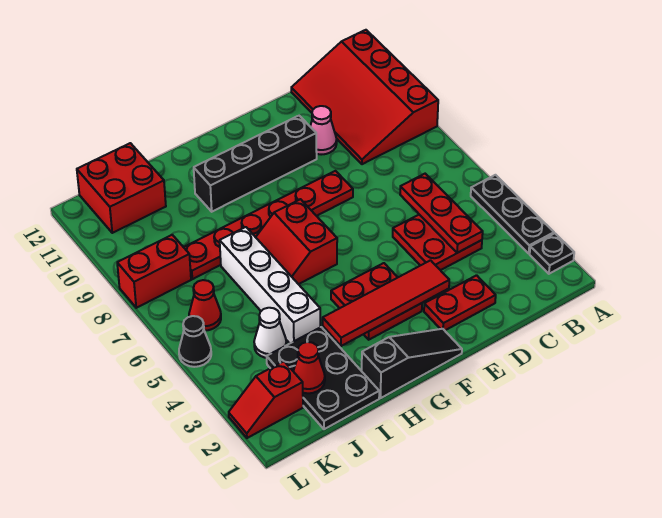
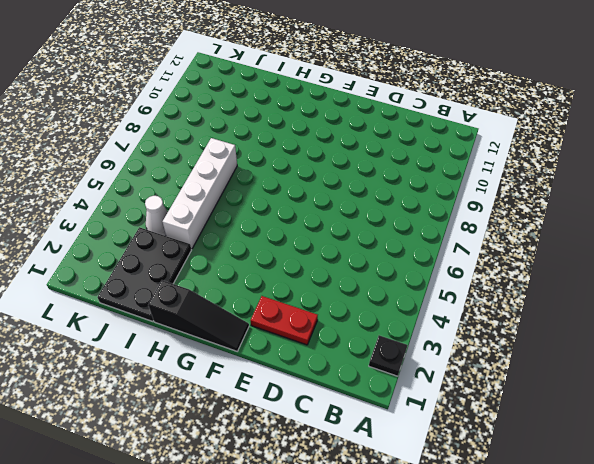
none -> black plate A3:A5 level 1
none -> red slope A9:C12 level 1 top A
none -> red plate C4:D5 level 1

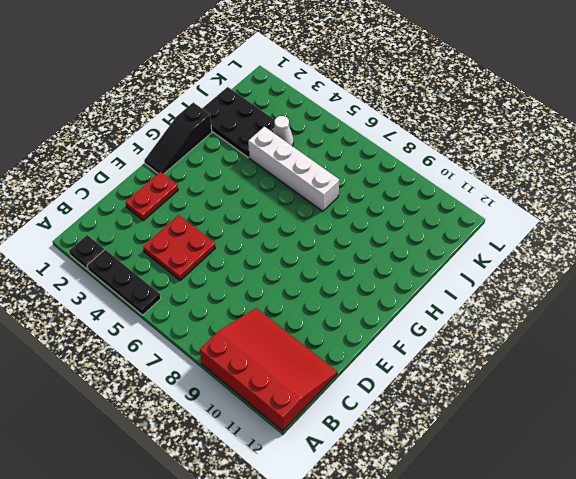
none -> pink cone D10 level 1
none -> red plate E8:J8 level 1
none -> black brick E10:H10 level 1

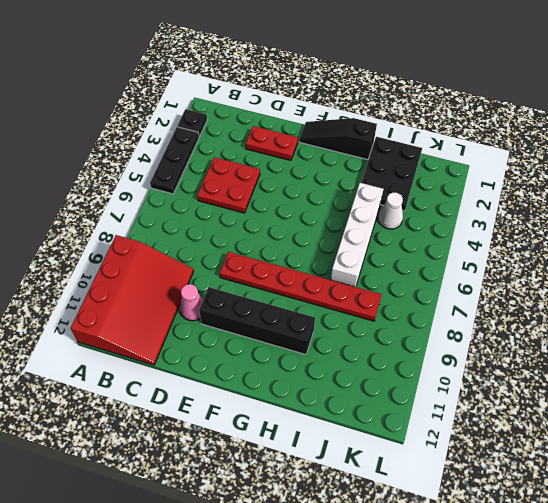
none -> red plate F3:G4 level 1
none -> red slope G6:H7 level 1 top G
none -> red brick J11:K12 level 1

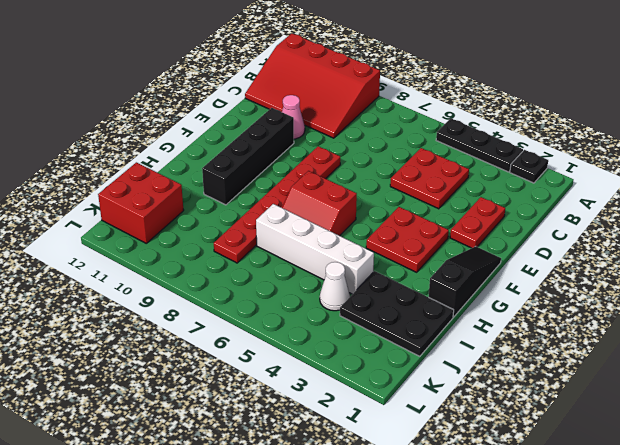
none -> red slope K2:L2 level 1 top K
none -> red cone K6 level 1
none -> red brick K8:L8 level 1

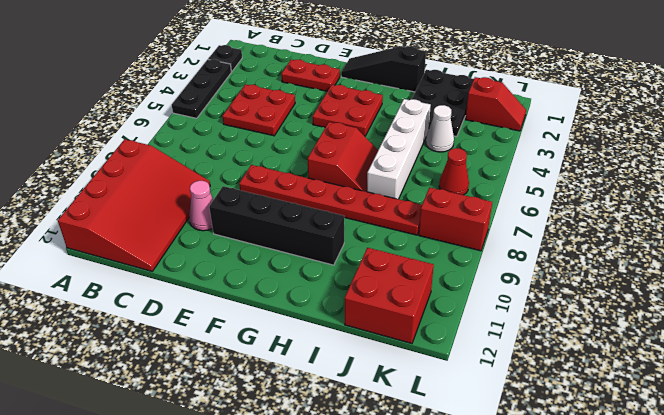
none -> black cone L5 level 1
none -> red plate C4:C6 level 2
none -> red tile E3:H3 level 2

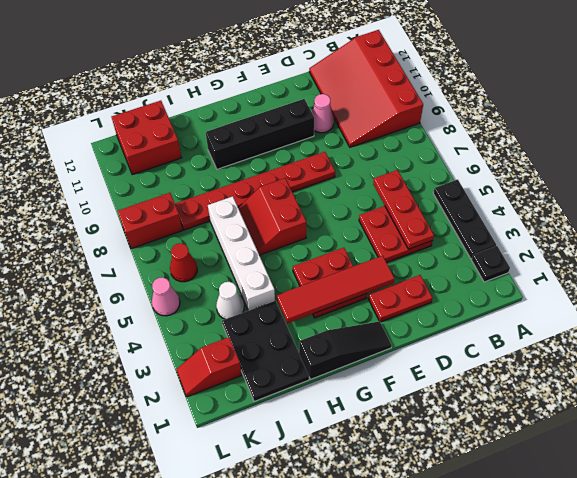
pink cone L5 level 1 -> black cone L5 level 1
none -> red cone J2 level 2

